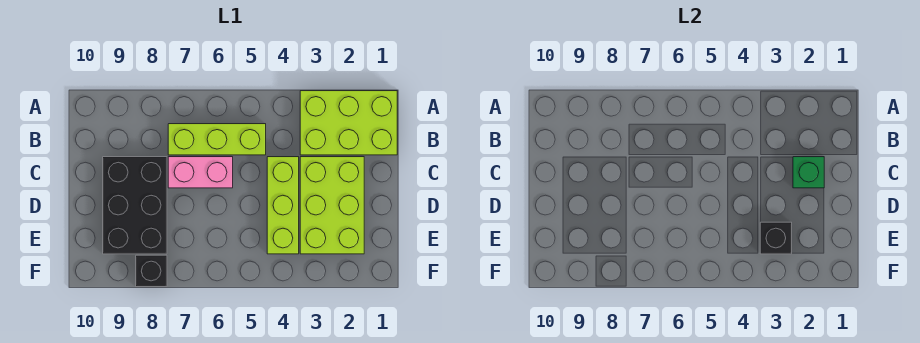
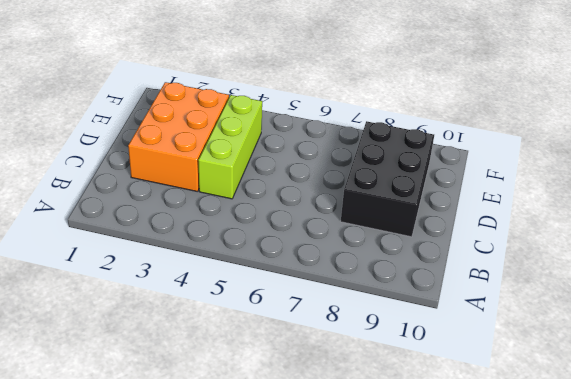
orange brick C2:E3 level 1 -> lime brick C2:E3 level 1
none -> lime brick A1:B3 level 1
none -> lime brick B5:B7 level 1

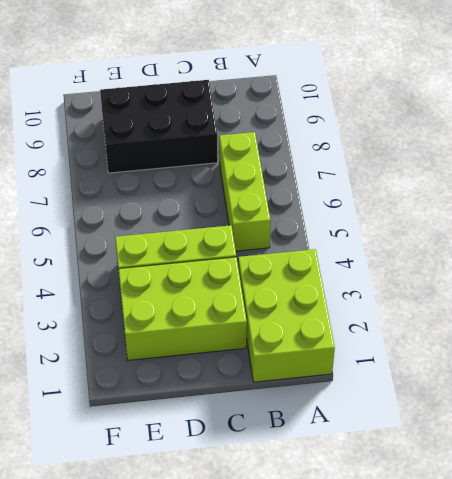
none -> pink brick C6:C7 level 1
none -> black brick F8 level 1

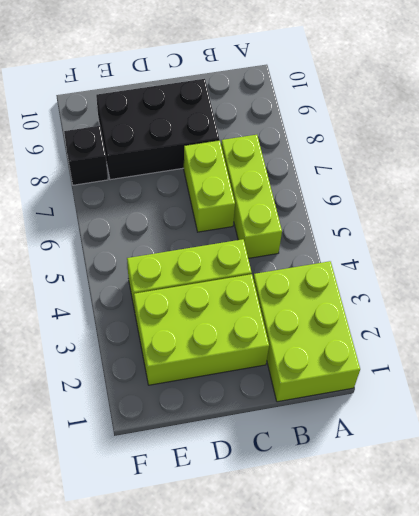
lime brick C6:C7 level 1 -> pink brick C6:C7 level 1
none -> green brick C2 level 2
none -> black brick E3 level 2

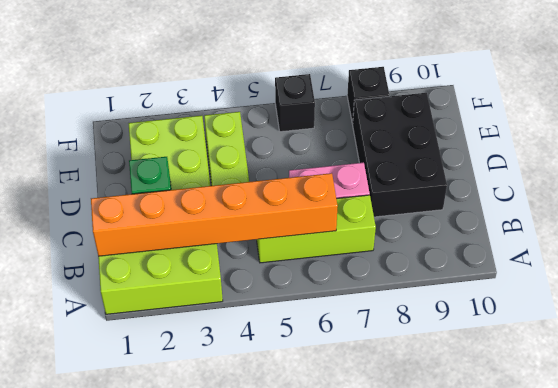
orange brick B1:B6 level 2 -> none
black brick F6 level 1 -> black brick E3 level 2

